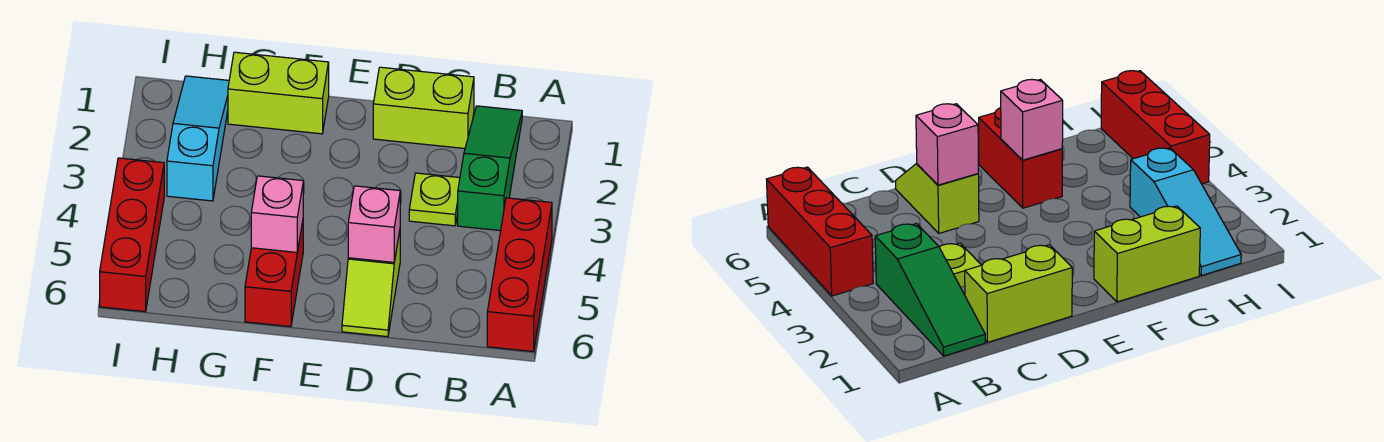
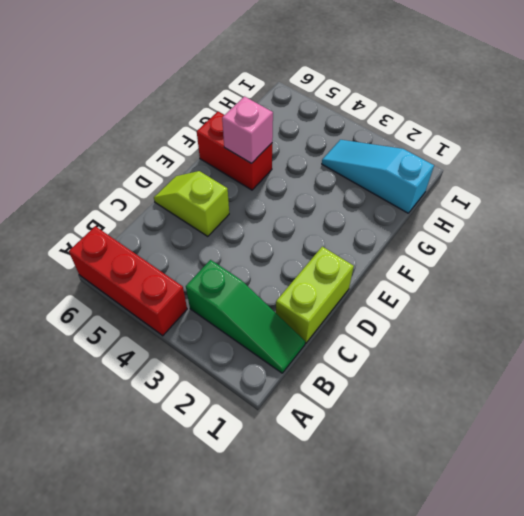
cyan slope H1:H3 level 1 top 1 -> cyan slope H1:H3 level 1 top 3
none -> lime plate C3 level 1
none -> lime brick F1:G1 level 1

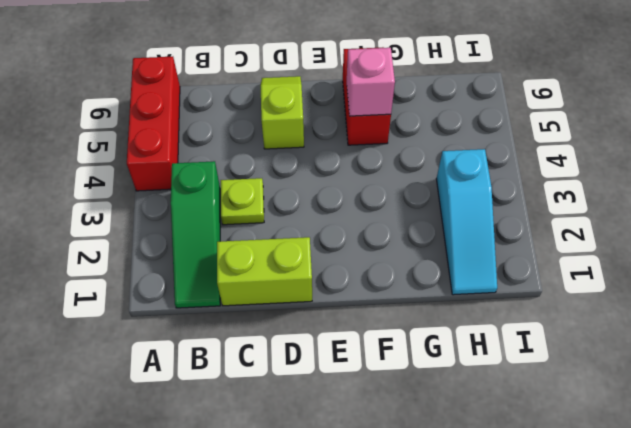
none -> lime brick F1:G1 level 1
none -> red brick I4:I6 level 1

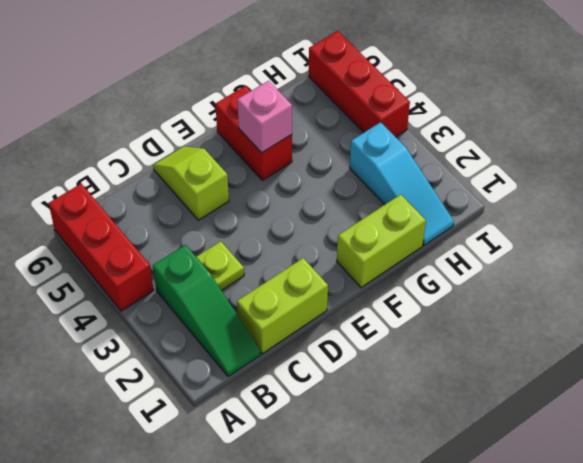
none -> pink brick D5 level 2

